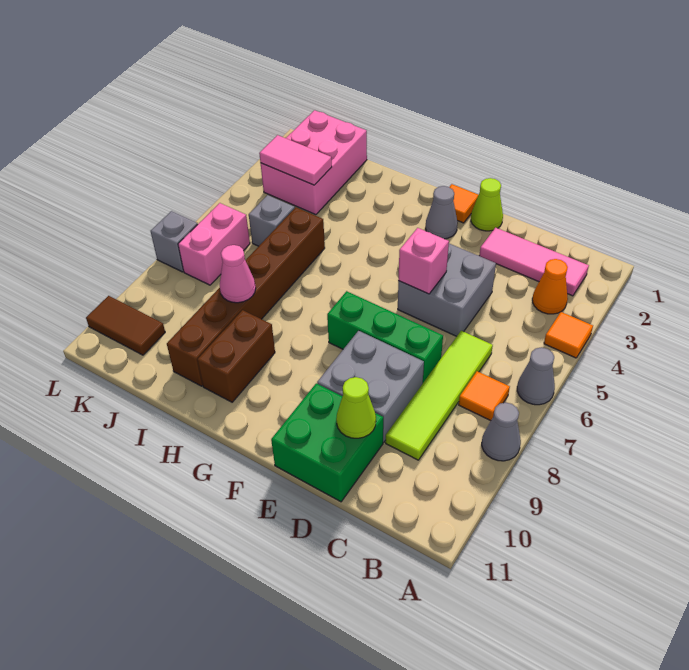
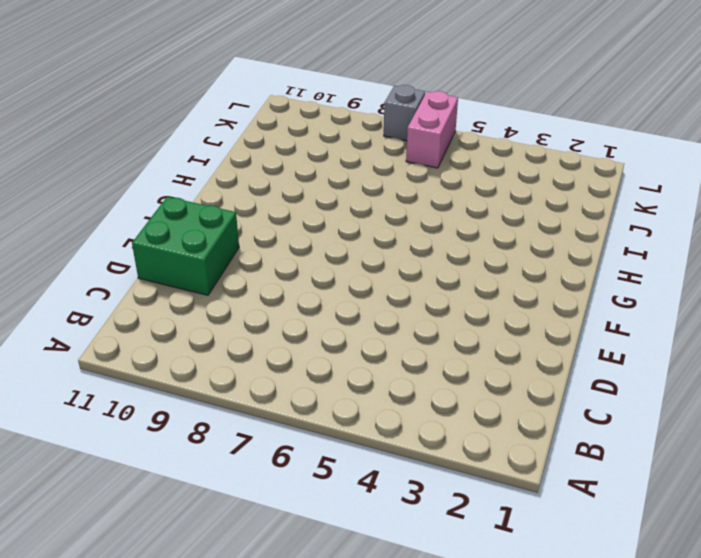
pink brick K6:L6 level 1 -> pink brick K6:K7 level 1
none -> orange tile A4 level 1
none -> grey cone A6 level 1
none -> grey cone A8 level 1

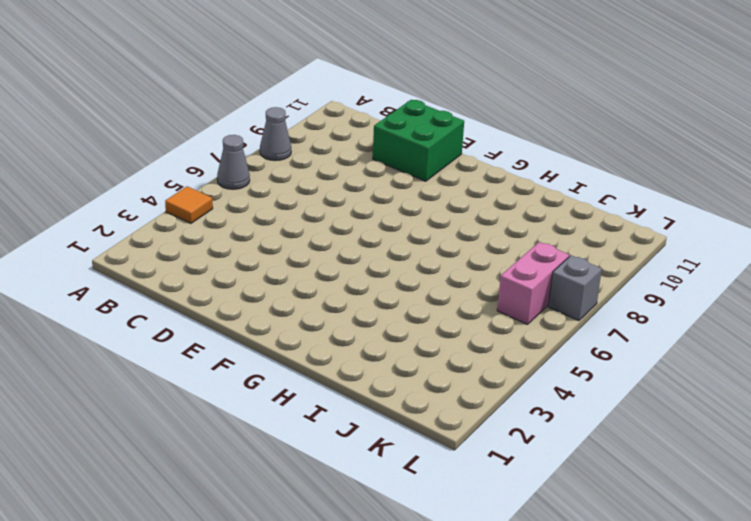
none -> pink tile B2:D2 level 1
none -> orange cone B3 level 1
none -> orange tile B7 level 1

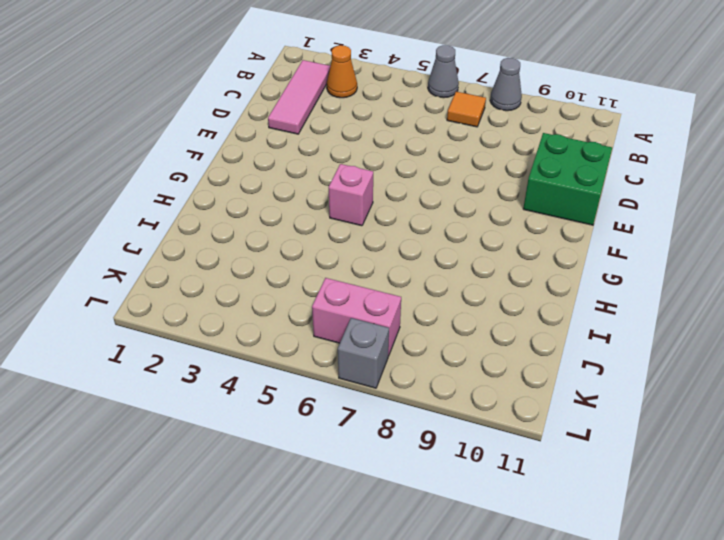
pink brick G5 level 1 -> pink brick E5 level 2
none -> orange tile A4 level 1
none -> lime tile C6:C9 level 1
none -> grey brick D4:E5 level 1

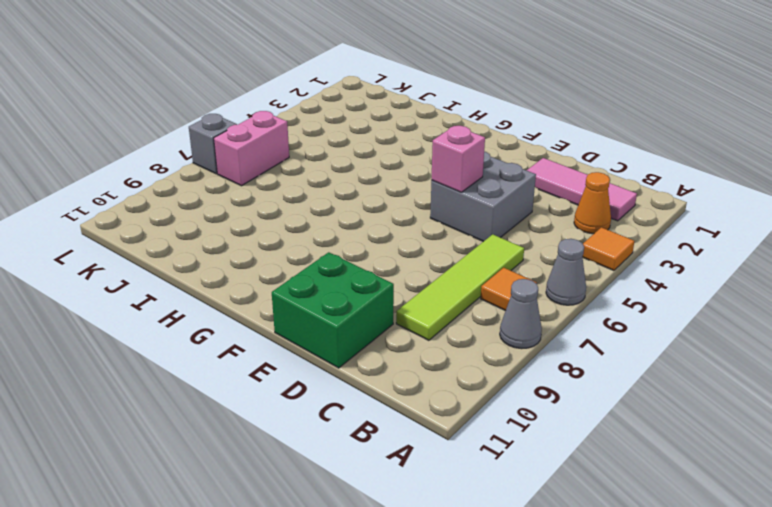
none -> green brick D7:F7 level 1
none -> grey brick D8:E9 level 1
none -> lime cone E1 level 1

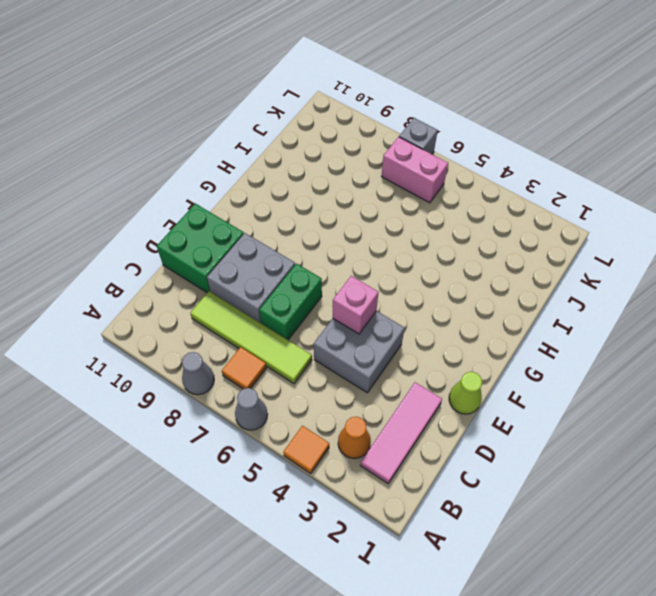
green brick D7:E7 level 1 -> green brick D7:F7 level 1
none -> orange tile F1 level 1
none -> grey cone F2 level 1
none -> brown brick H9:H10 level 1

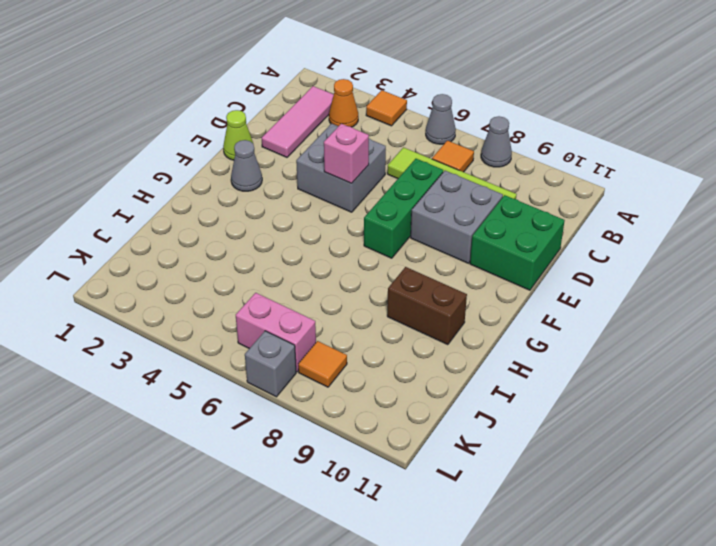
orange tile K8 level 1 -> orange tile F1 level 1
none -> brown brick I5:I10 level 1
none -> pink brick J1:K3 level 1
none -> grey brick J5 level 1

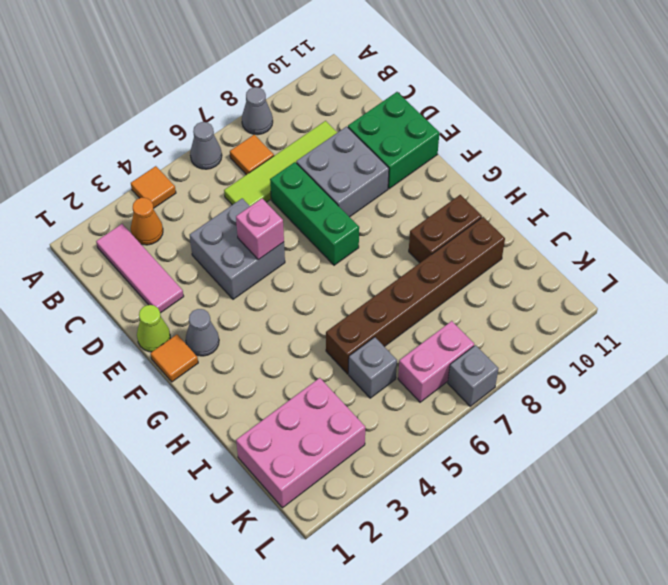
none -> brown tile K10:L10 level 1
none -> lime cone D10 level 2
none -> pink cone I8 level 2

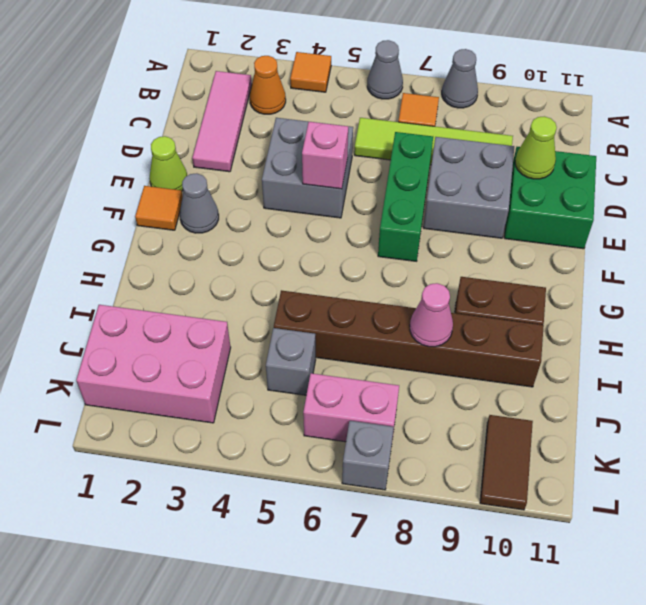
none -> pink tile J3:K3 level 2

